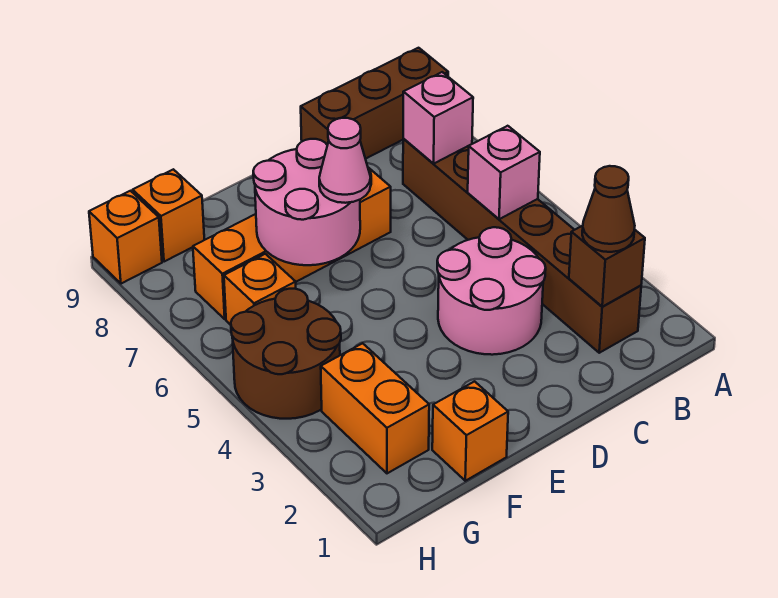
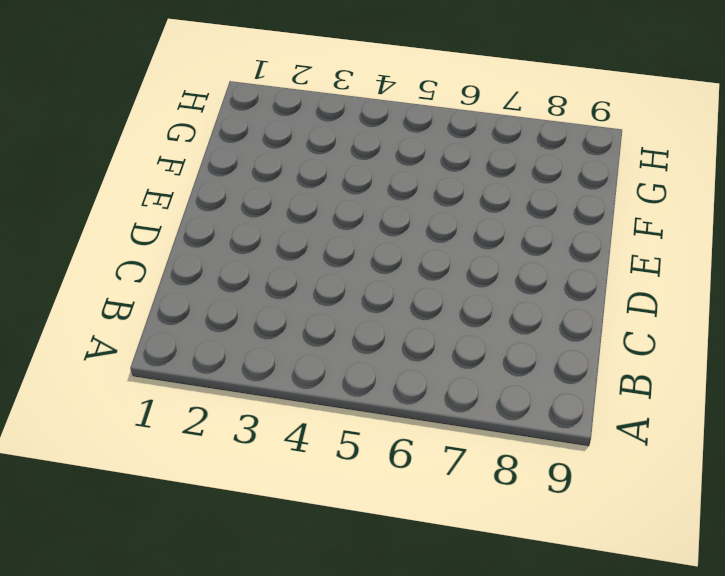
none -> brown brick A9:C9 level 1
none -> brown brick B2:B7 level 1
none -> pink round brick C3:D4 level 1

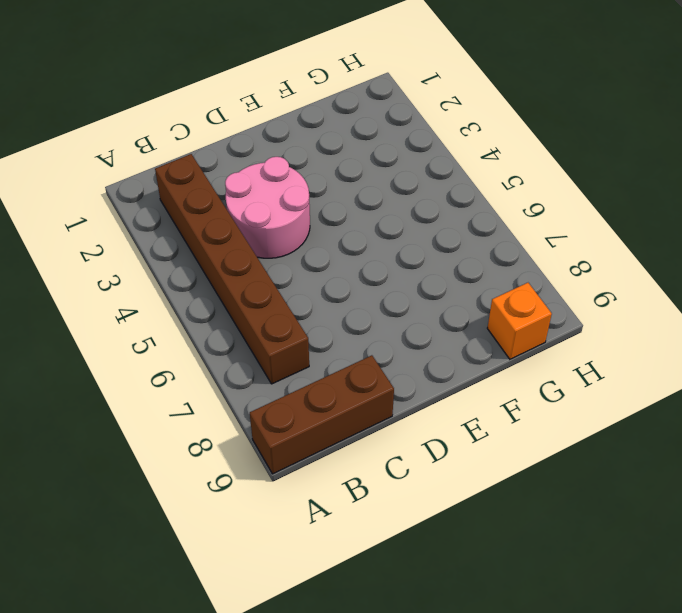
none -> orange brick D7:G7 level 1
none -> orange brick F1 level 1
none -> orange brick G2:G3 level 1

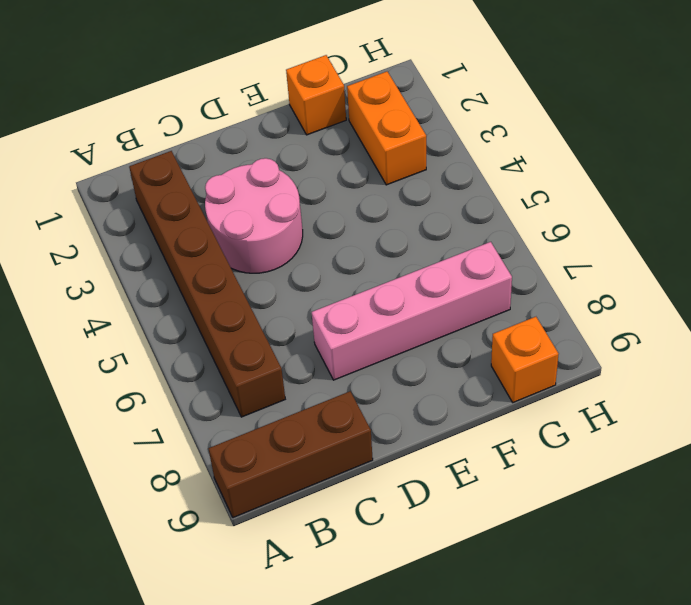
pink brick D7:G7 level 1 -> orange brick D7:G7 level 1
none -> brown round brick G4:H5 level 1
none -> orange brick G6 level 1
none -> orange brick H9 level 1

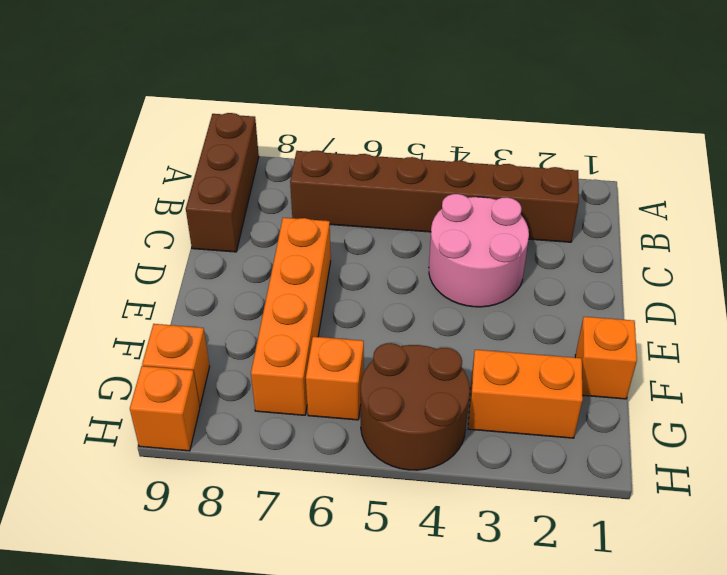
none -> brown brick B2 level 2
none -> pink brick B5 level 2
none -> pink brick B7 level 2

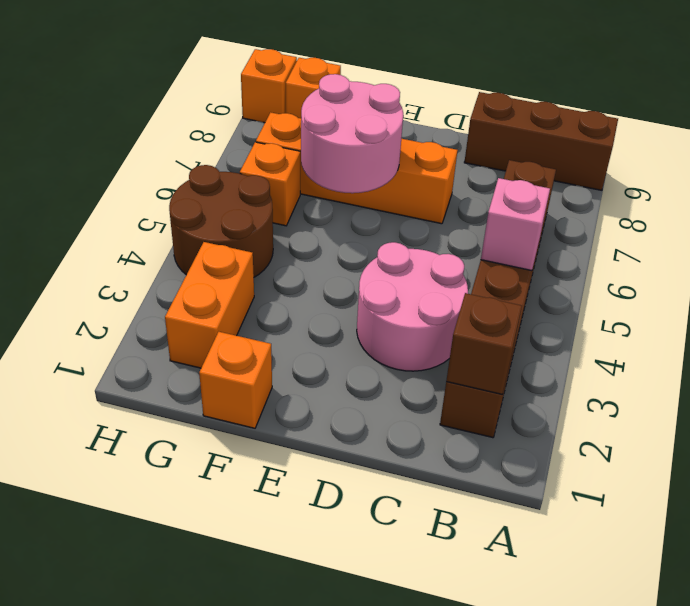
none -> pink brick B7 level 2
none -> brown cone B2 level 3
none -> pink cone E6 level 3

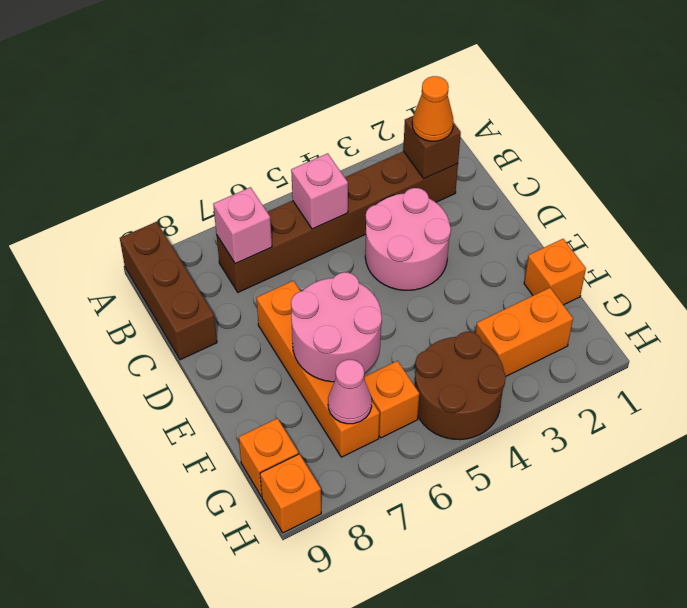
orange cone B2 level 3 -> brown cone B2 level 3
pink cone G7 level 2 -> pink cone E6 level 3

